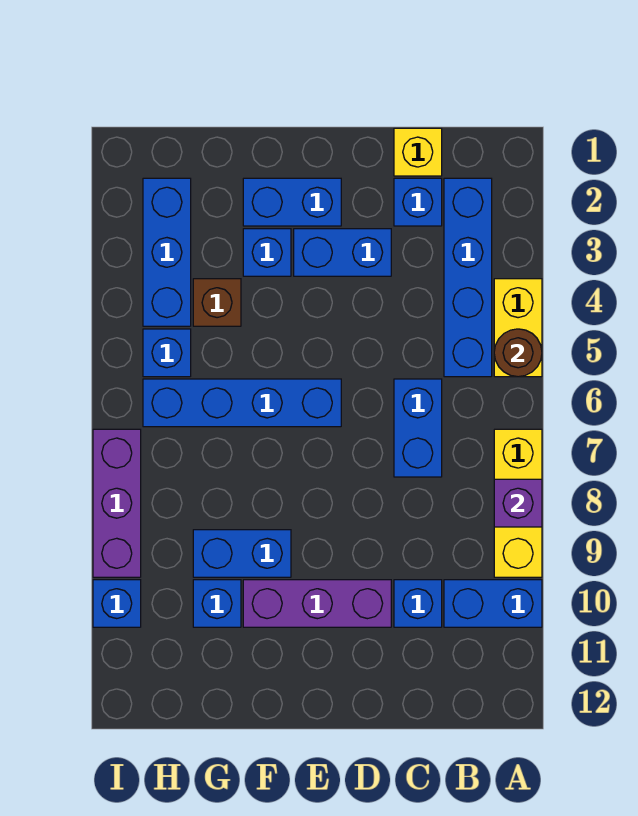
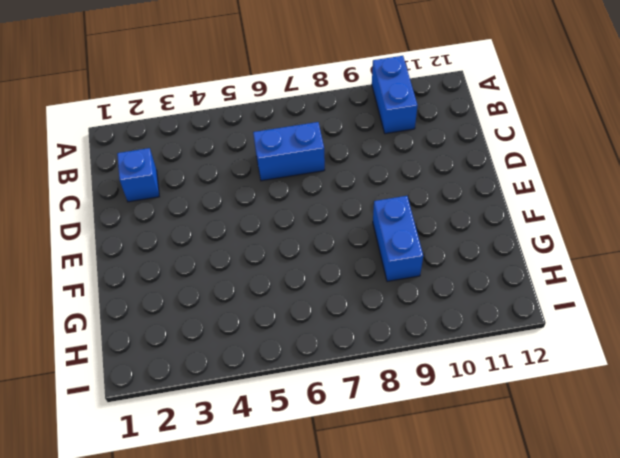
none -> yellow brick A4:A5 level 1
none -> yellow brick A7:A9 level 1
none -> blue brick B2:B5 level 1

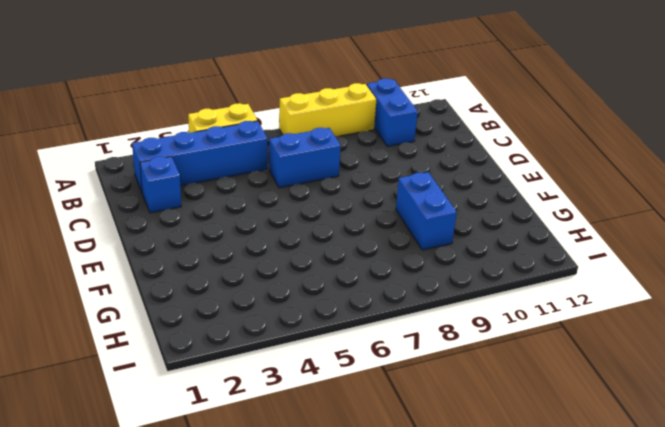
none -> yellow brick C1 level 1
none -> blue brick C10 level 1
none -> blue brick D3:E3 level 1

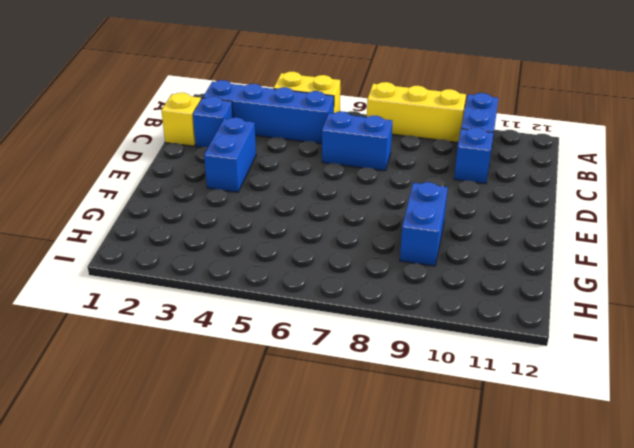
none -> purple brick D10:F10 level 1
none -> blue brick E2:F2 level 1
none -> blue brick E6:H6 level 1

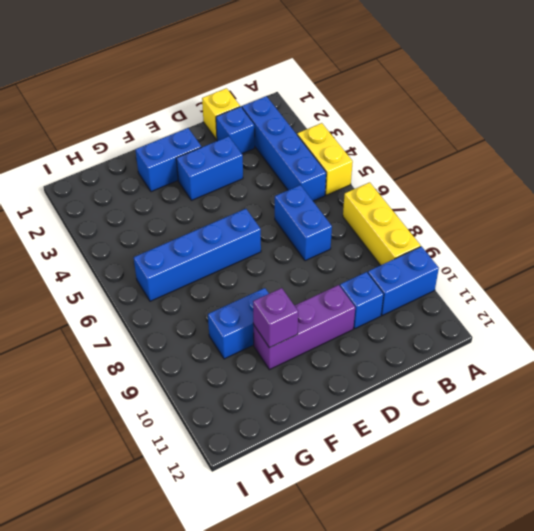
purple brick F10 level 2 -> purple brick A8 level 2
none -> blue brick F3 level 1
none -> brown brick G4 level 1
none -> blue brick G10 level 1

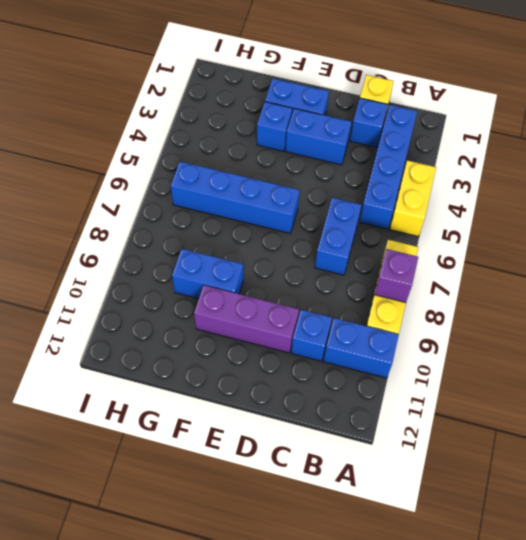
none -> brown brick G4 level 1
none -> blue brick G10 level 1
none -> blue brick H2:H4 level 1

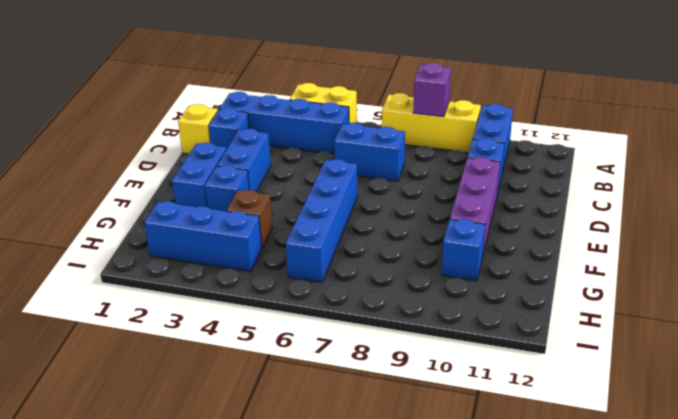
none -> blue brick F9:G9 level 1
none -> blue brick H5 level 1
none -> purple brick I7:I9 level 1

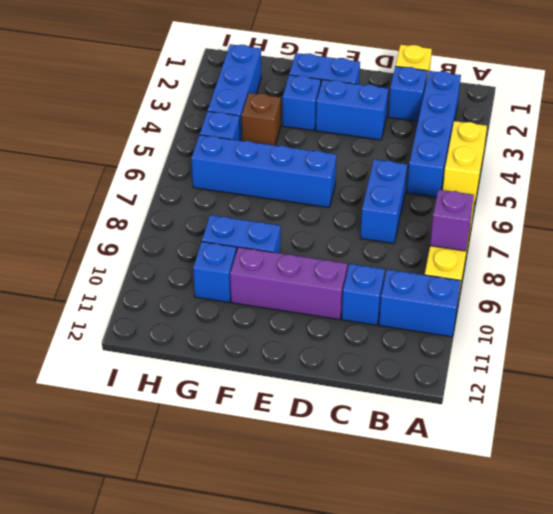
none -> purple brick I7:I9 level 1
none -> blue brick I10 level 1
none -> brown round brick A5 level 2

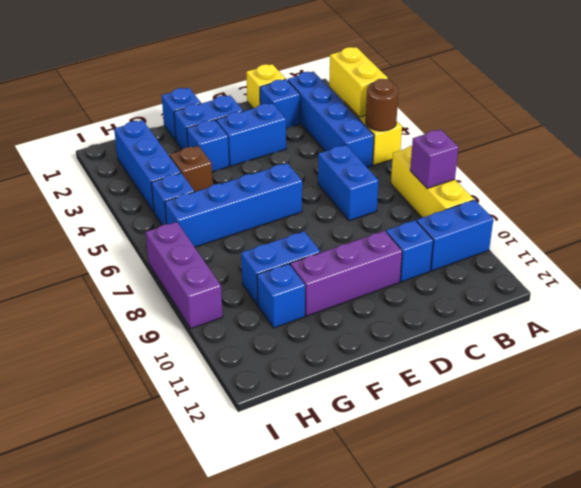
yellow brick A3:A4 level 2 -> none
blue brick F1 level 1 -> blue brick I10 level 1

